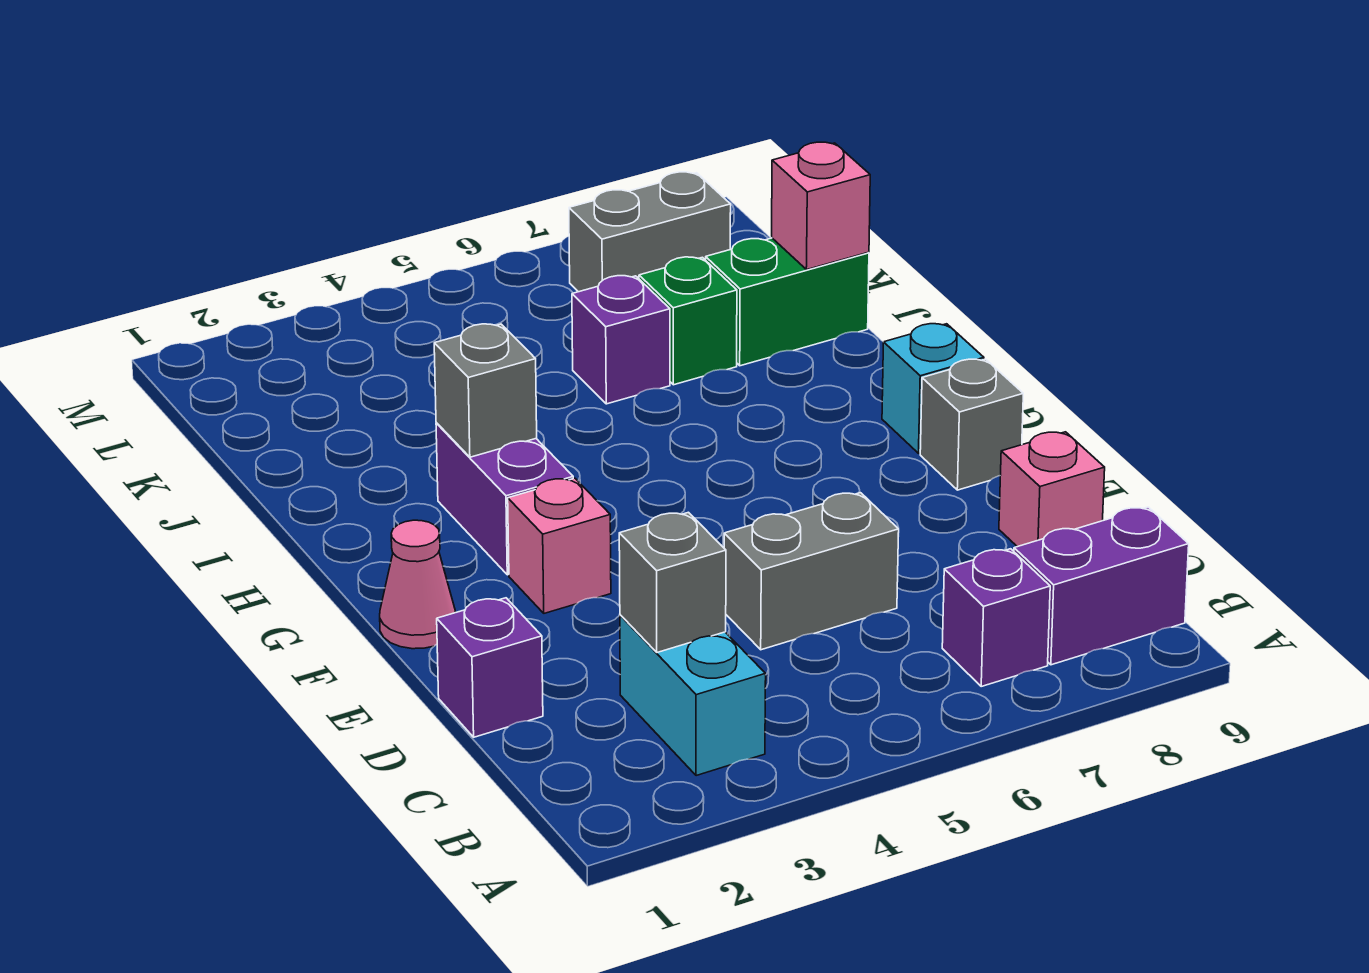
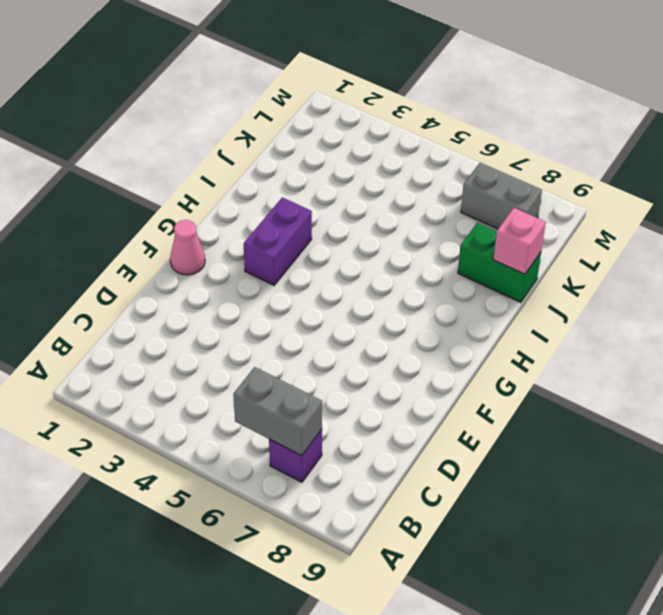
grey brick B6:B7 level 2 -> grey brick D5:D6 level 1
none -> cyan brick B3:C3 level 1
none -> purple brick B8:B9 level 1
none -> purple brick D1 level 1

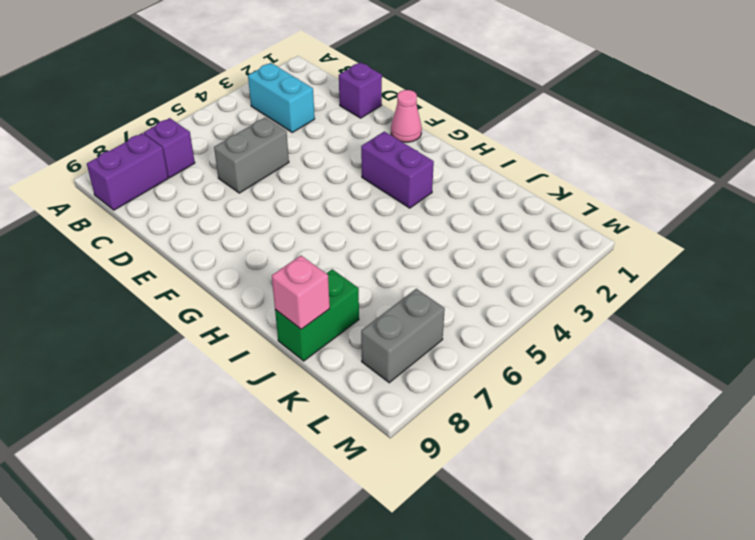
none -> pink brick D9 level 1
none -> pink brick F3 level 1
none -> grey brick F9 level 1

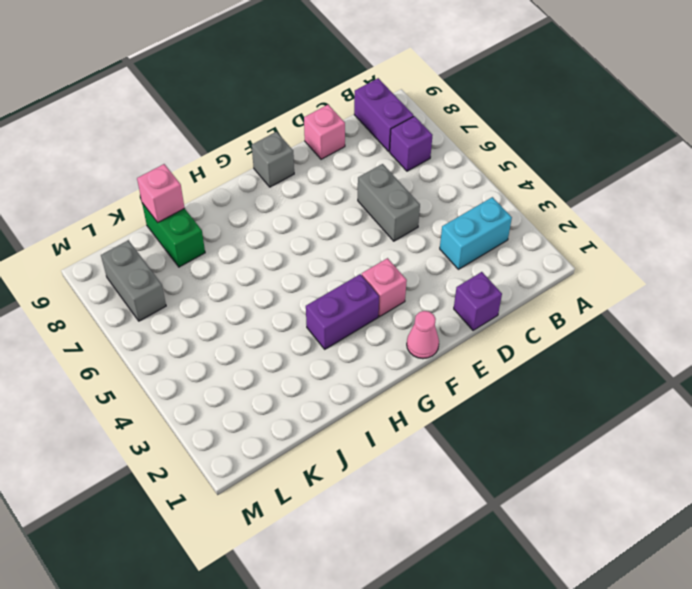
none -> cyan brick G9 level 1
none -> purple brick J6 level 1
none -> green brick J7 level 1

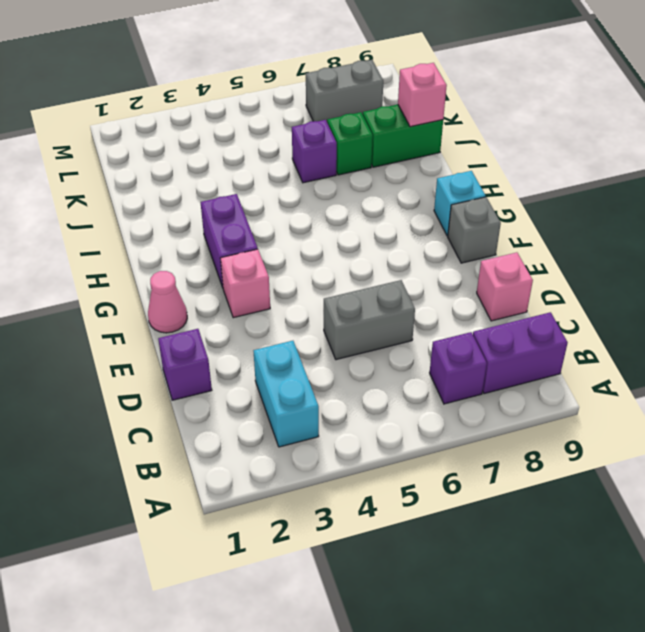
none -> grey brick C3 level 2
none -> grey brick H3 level 2

